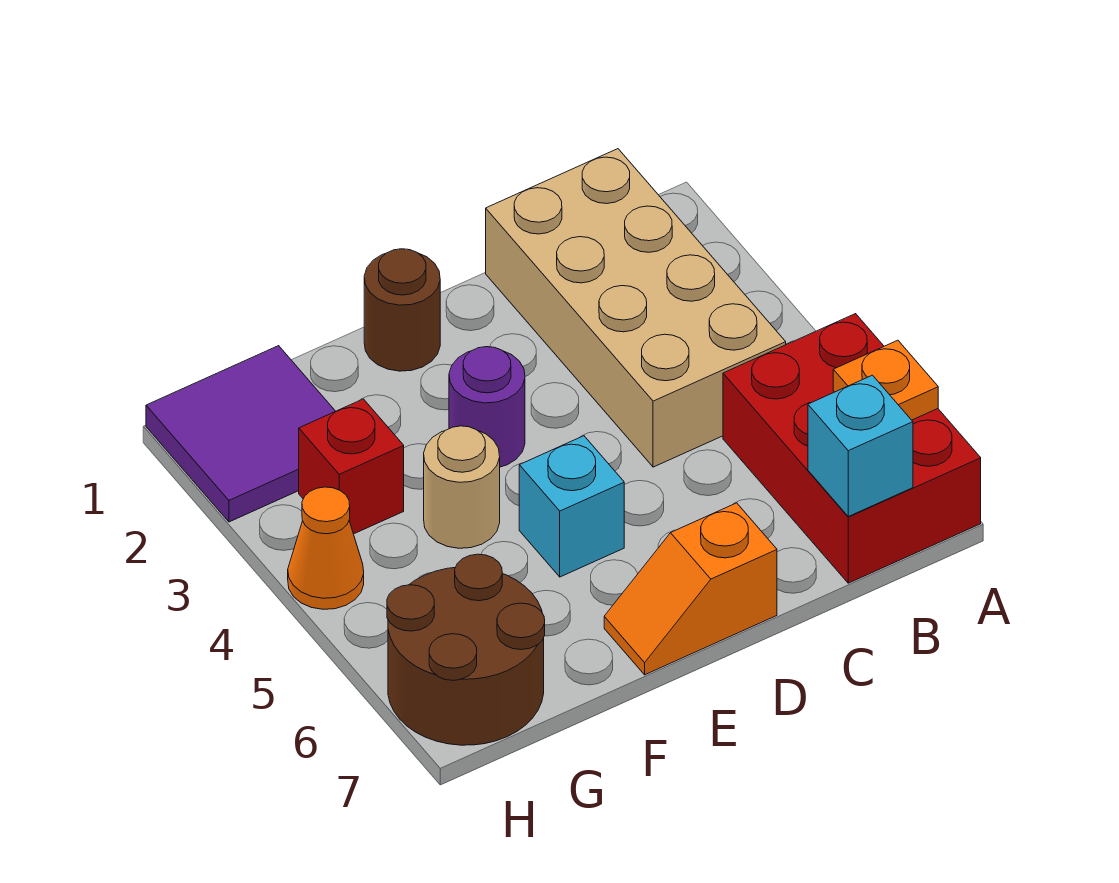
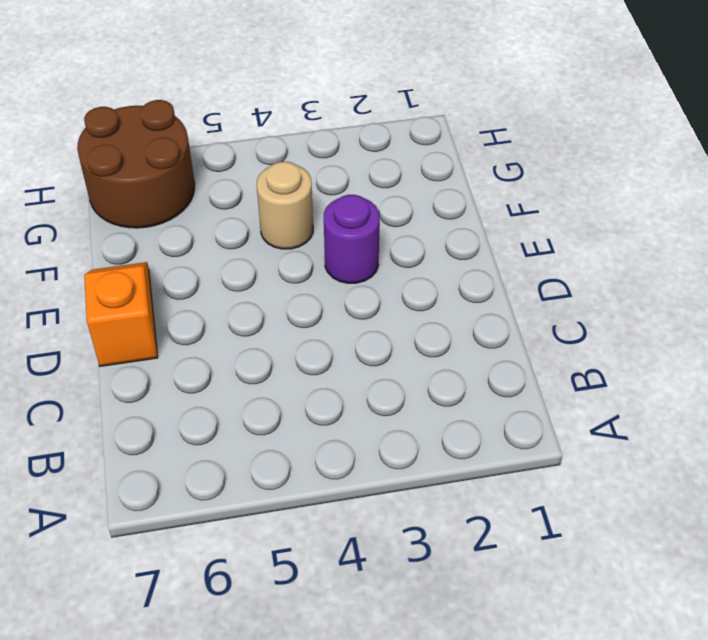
none -> red brick A5:B7 level 1
none -> tan brick B1:C4 level 1
none -> brown round brick E1 level 1

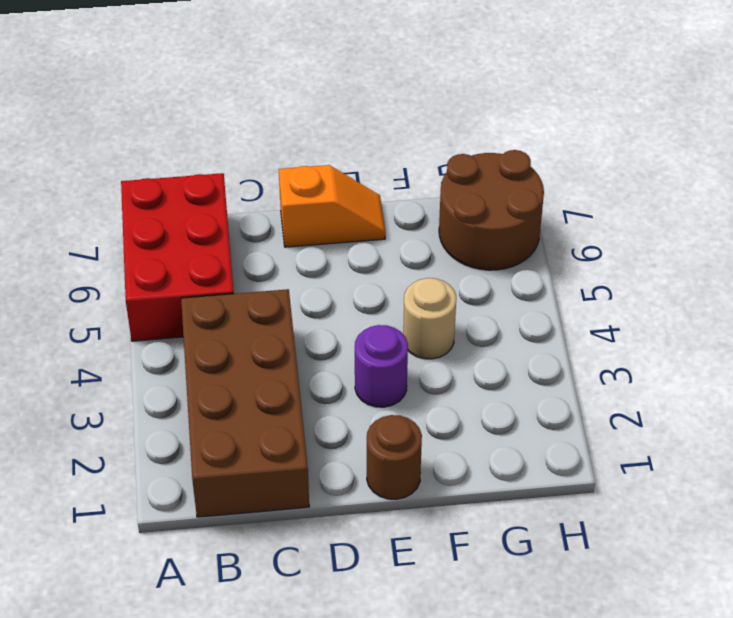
brown brick B1:C4 level 1 -> tan brick B1:C4 level 1
none -> cyan brick E5 level 1
none -> purple tile G1:H2 level 1
none -> red brick G3 level 1

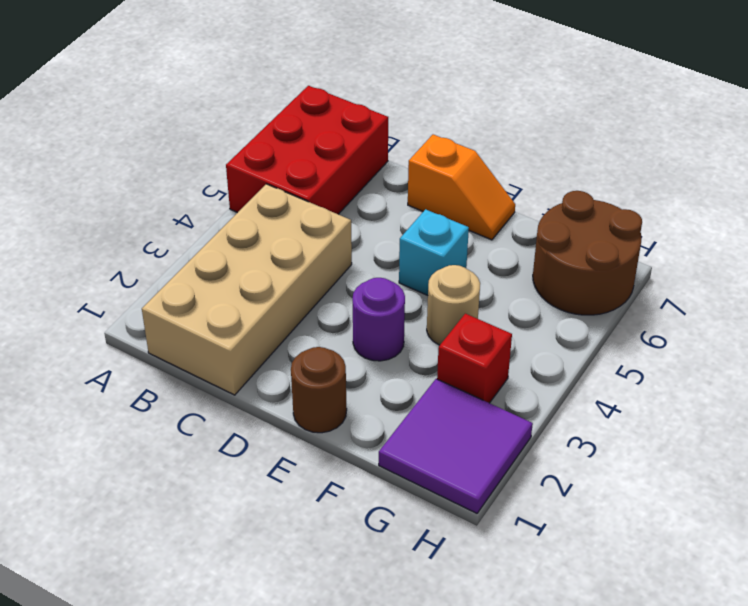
none -> orange cone H4 level 1
none -> orange plate A6 level 2
none -> cyan brick B7 level 2

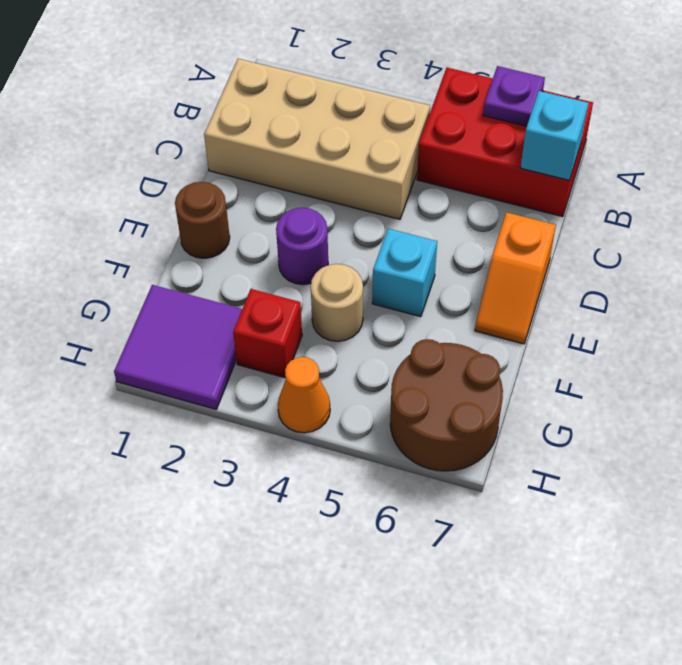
purple plate A6 level 2 -> orange plate A6 level 2

